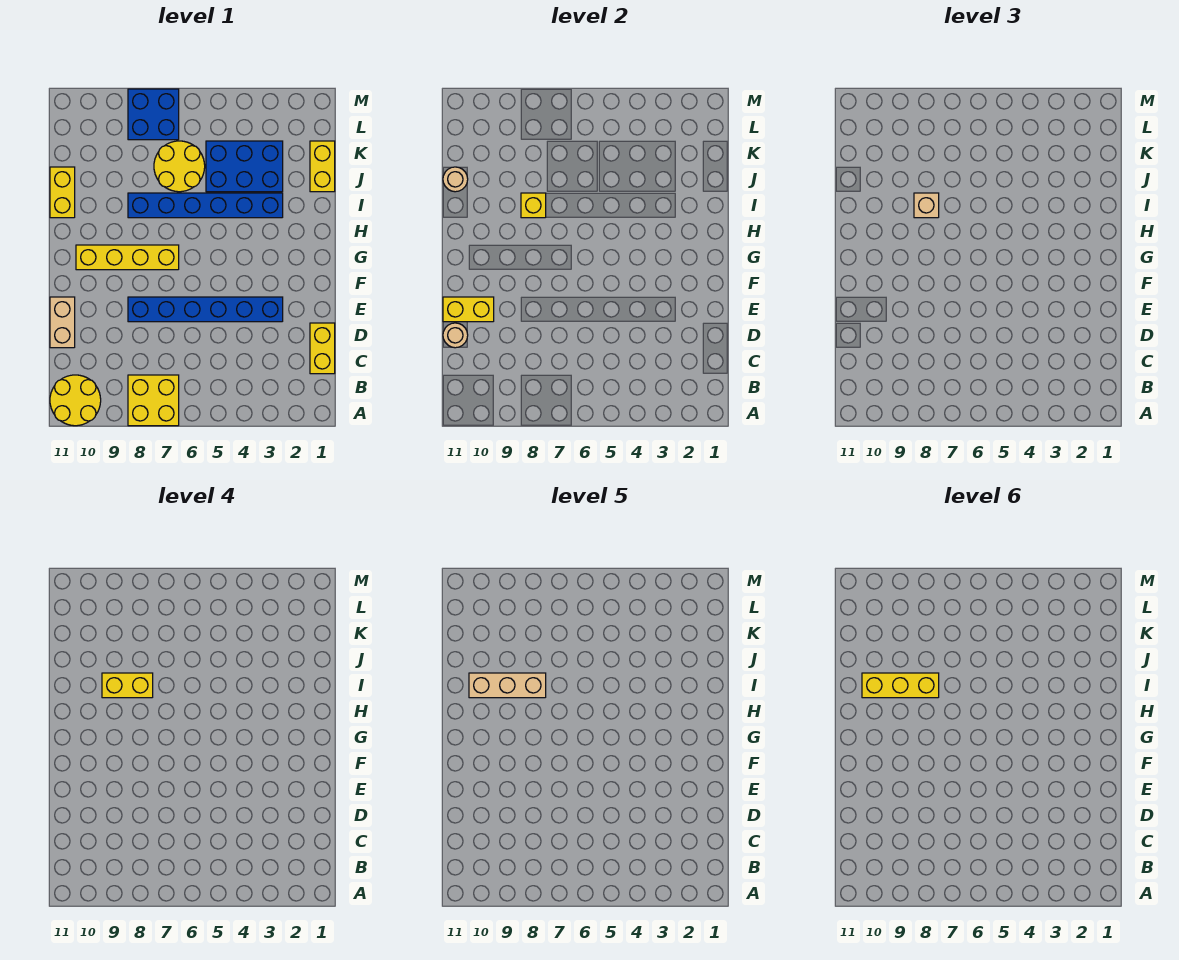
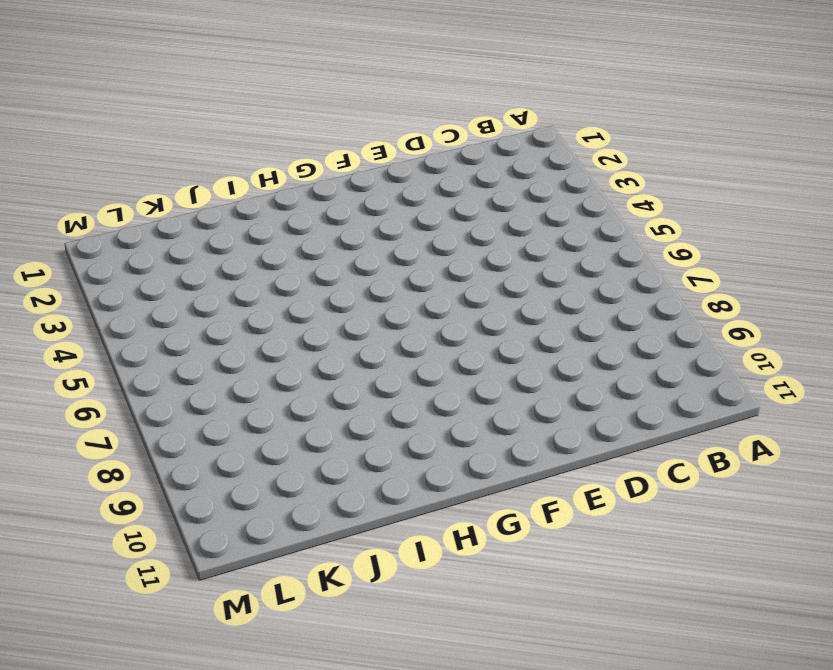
none -> yellow brick A7:B8 level 1
none -> yellow round brick A10:B11 level 1
none -> yellow brick C1:D1 level 1

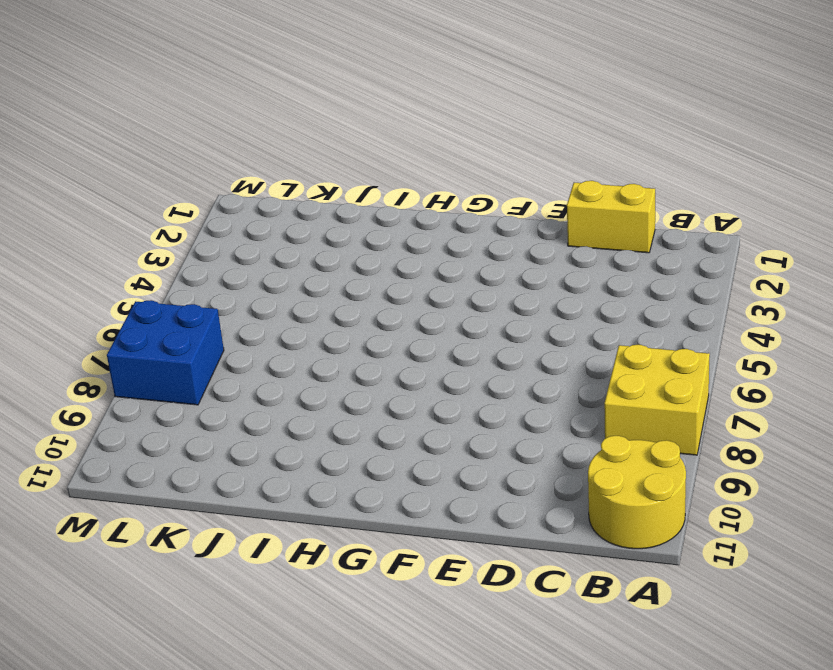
none -> tan brick D11:E11 level 1
none -> blue brick E3:E8 level 1
none -> yellow brick G7:G10 level 1

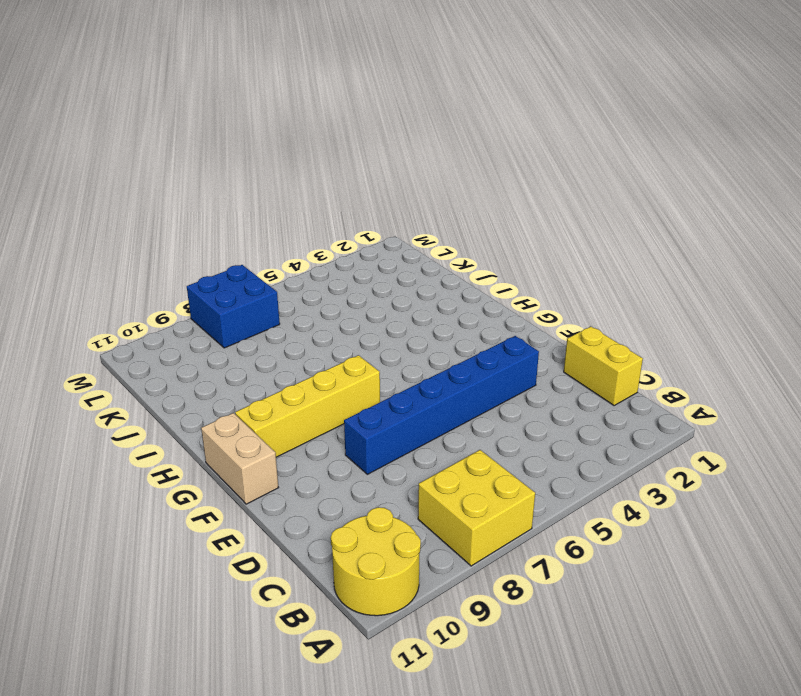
tan brick F11:G11 level 1 -> tan brick D11:E11 level 1
none -> blue brick I3:I8 level 1
none -> yellow brick I11:J11 level 1
none -> yellow brick J1:K1 level 1

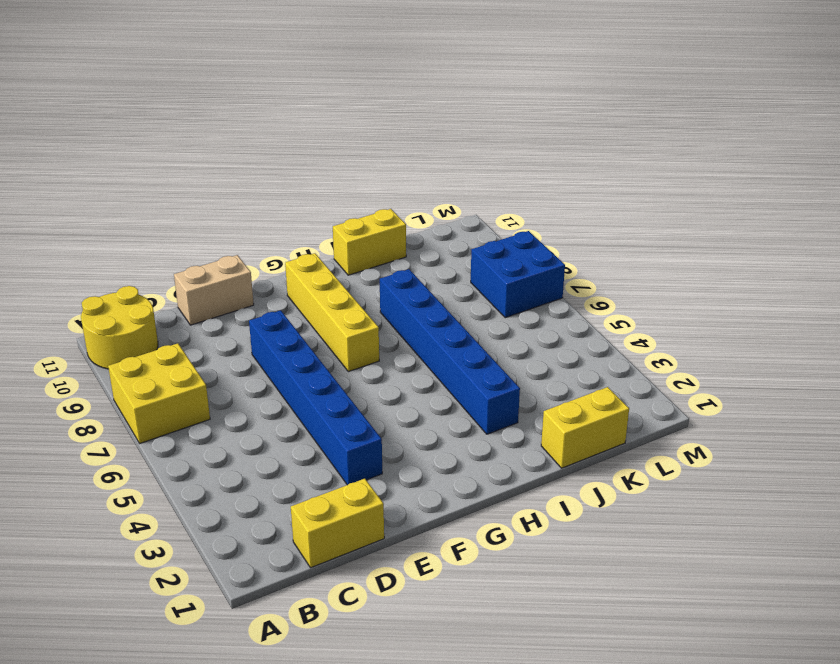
none -> blue brick J3:K5 level 1
none -> yellow round brick J6:K7 level 1
none -> tan round brick D11 level 2

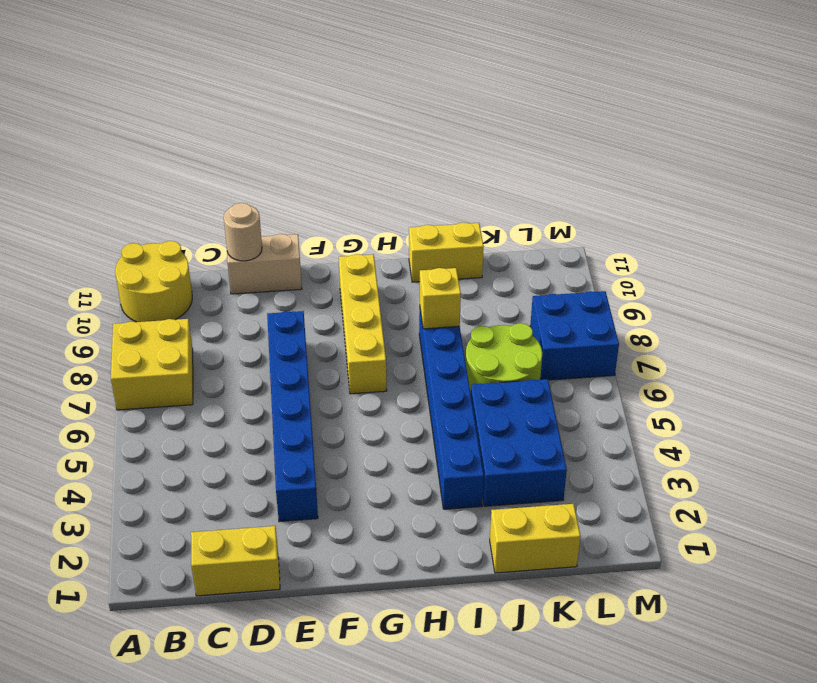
lime round brick J6:K7 level 1 -> yellow round brick J6:K7 level 1
none -> yellow brick E10:E11 level 2
none -> tan round brick J11 level 2
none -> tan brick I8 level 3

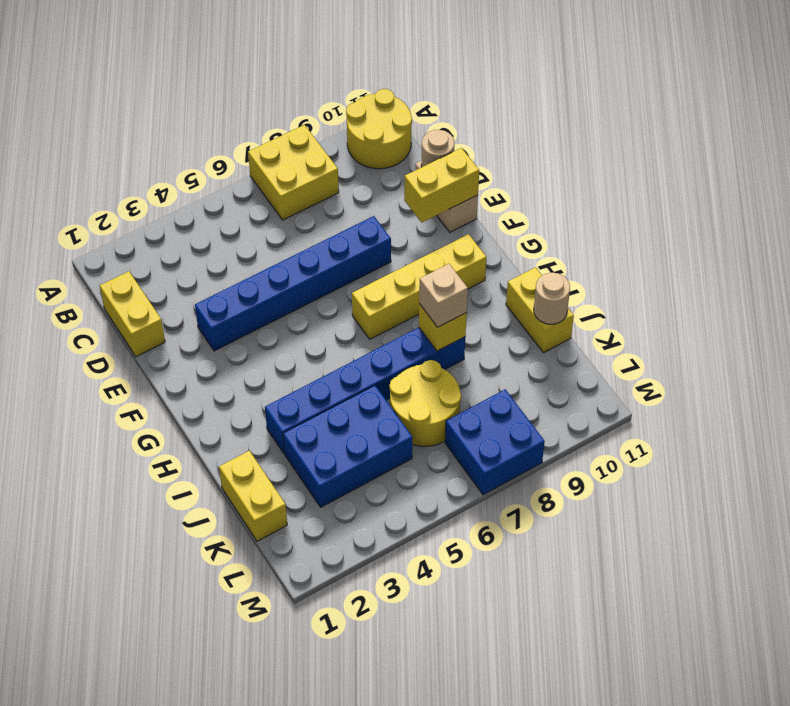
none -> yellow brick I8:I9 level 4
none -> tan brick I8:I10 level 5
none -> yellow brick I8:I10 level 6

